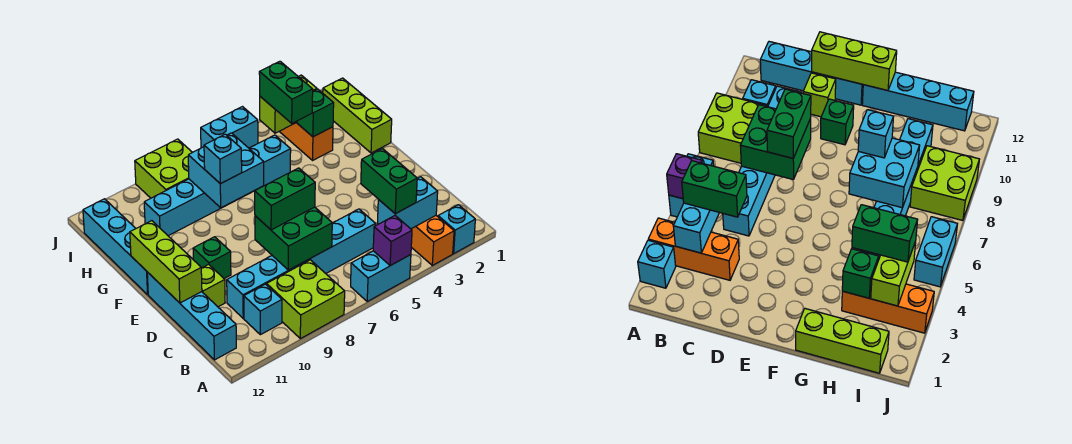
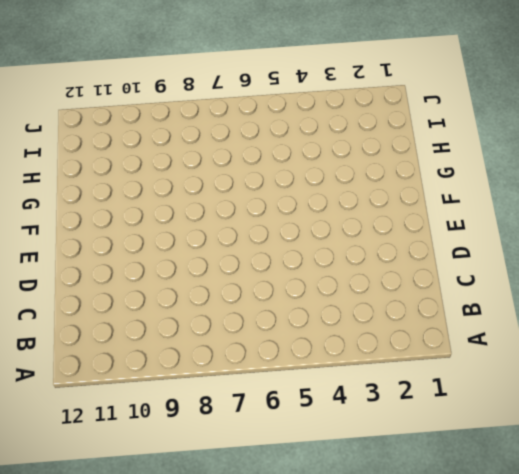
none -> cyan brick A2 level 1
none -> orange brick A3:C3 level 1
none -> cyan brick A5:A6 level 1

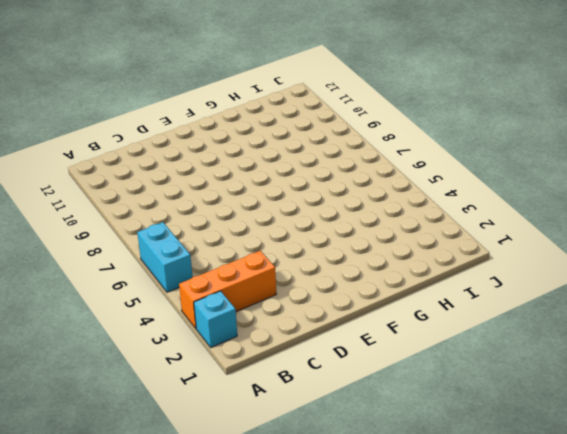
none -> lime brick A8:B9 level 1
none -> cyan brick B10 level 1
none -> cyan brick B12:E12 level 1

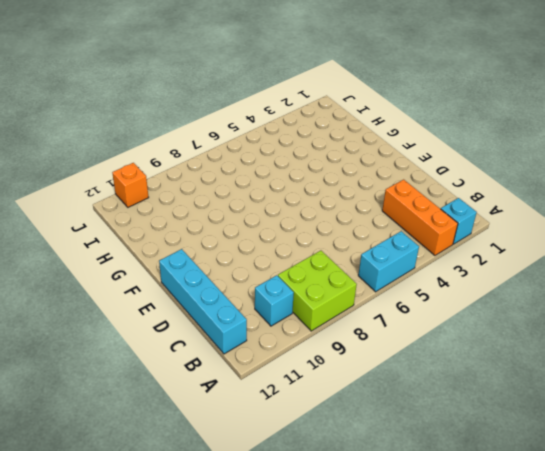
orange brick J11 level 1 -> none
none -> cyan brick C5:C10 level 1
none -> lime brick D11 level 1
none -> green brick E10 level 1

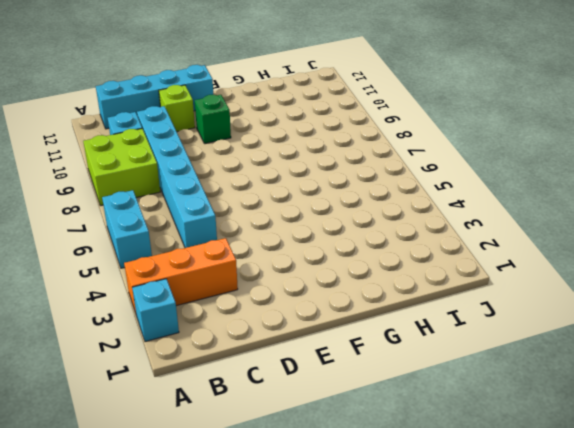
none -> cyan brick F12:I12 level 1
none -> lime brick G1:I1 level 1
none -> orange brick H3:J3 level 1

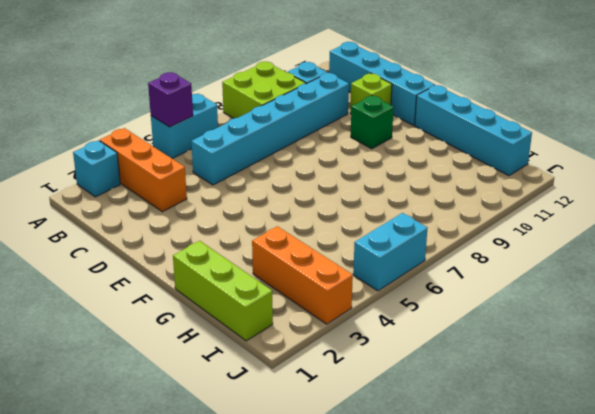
none -> cyan brick H5:H10 level 1
none -> lime brick I8:J9 level 1
none -> cyan brick B3:B4 level 2

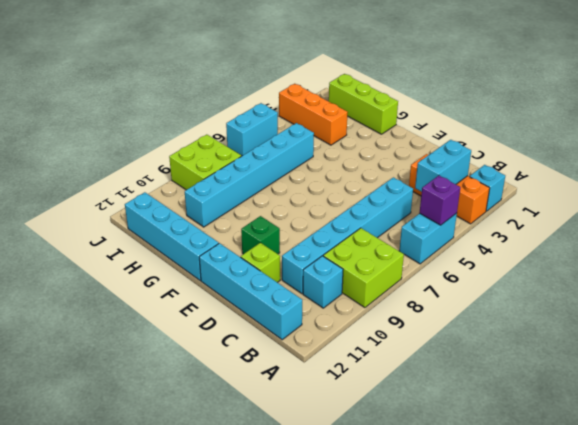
none -> green brick C7:D8 level 2
none -> lime brick D12:F12 level 2
none -> cyan brick G7:H8 level 2

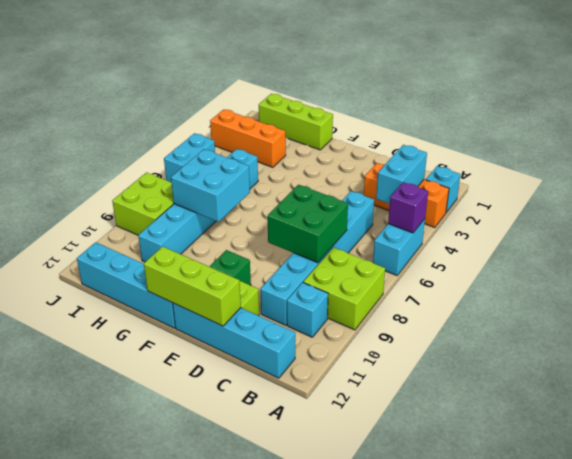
none -> green brick H3 level 2
none -> lime brick I3:I4 level 2
none -> green brick B4:C4 level 3

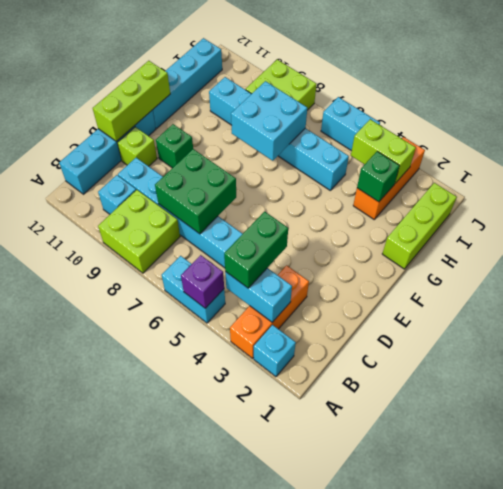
none -> green brick D7:D8 level 3
none -> cyan brick G8 level 3
none -> green brick H4:I4 level 3

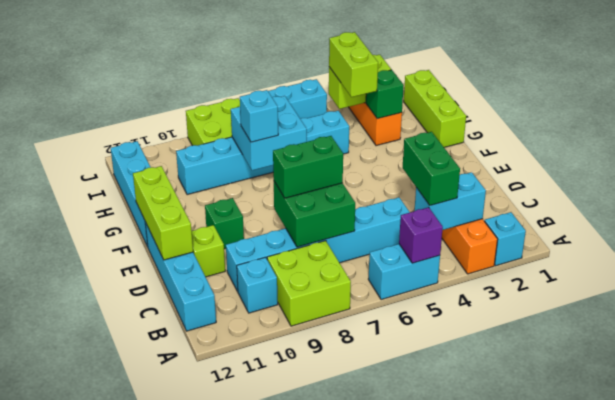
lime brick H4:I4 level 3 -> green brick H4:I4 level 3

